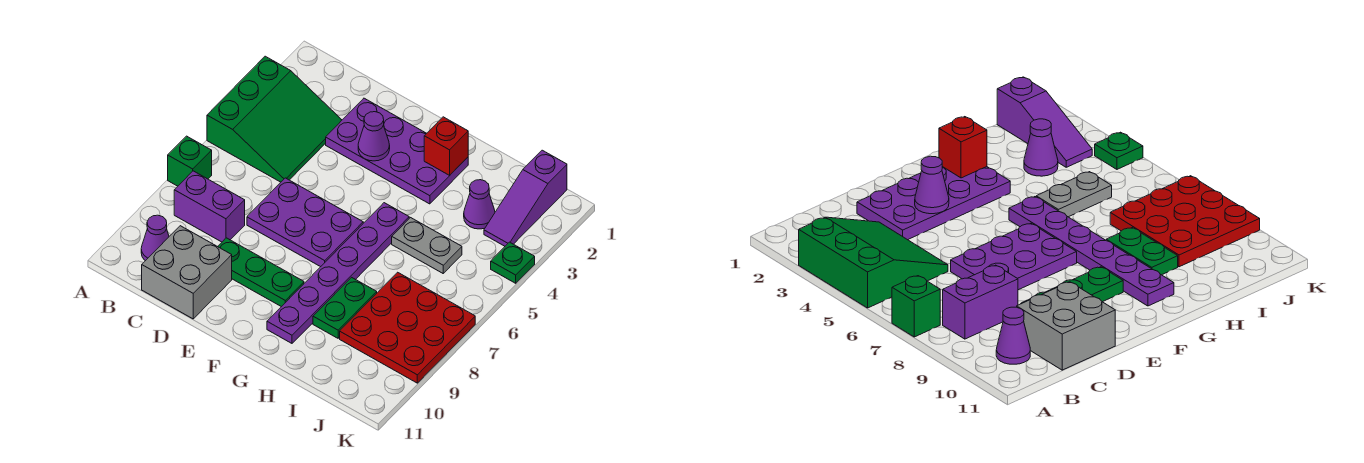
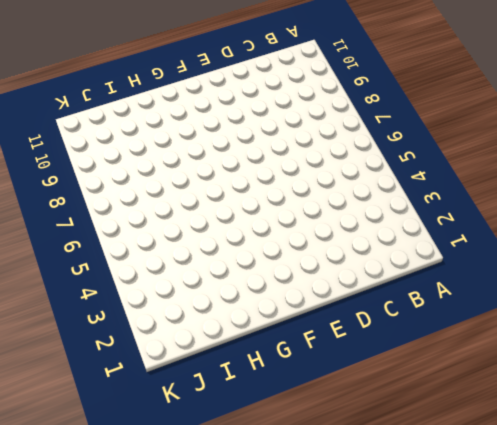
none -> green slope A3:C5 level 1 top A
none -> green brick A7 level 1
none -> purple brick B8:C8 level 1

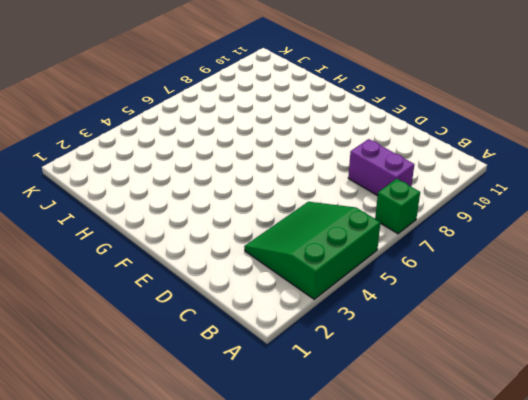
none -> purple cone B10 level 1
none -> grey brick C10:D11 level 1
none -> purple plate D2:G3 level 1

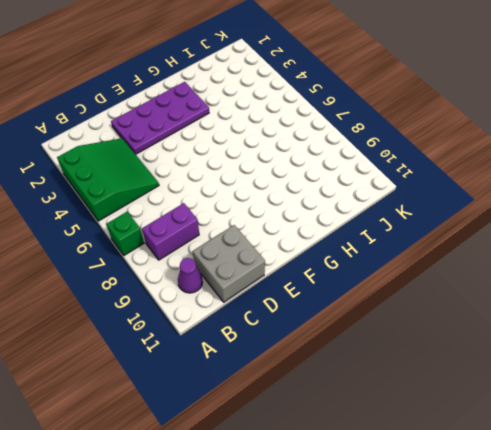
none -> purple plate D6:F7 level 1
none -> green plate D9:F9 level 1
none -> purple plate G5:G10 level 1

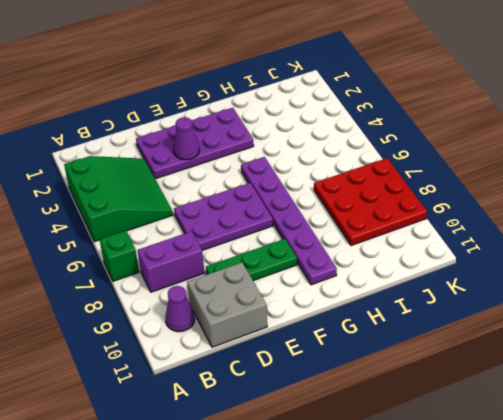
none -> grey plate H5:I5 level 1
none -> green plate H8:H9 level 1
none -> purple cone I3 level 1

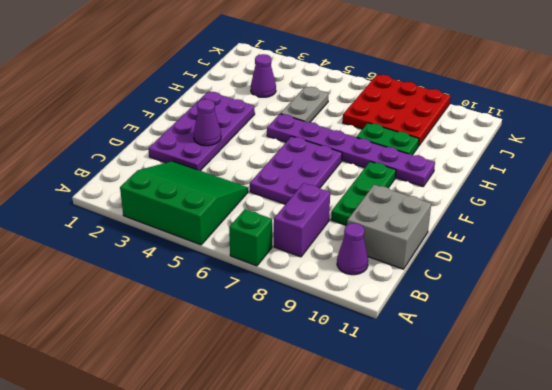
none -> purple slope J1:J3 level 1 top 1
none -> green plate K4 level 1
none -> red brick G2 level 2

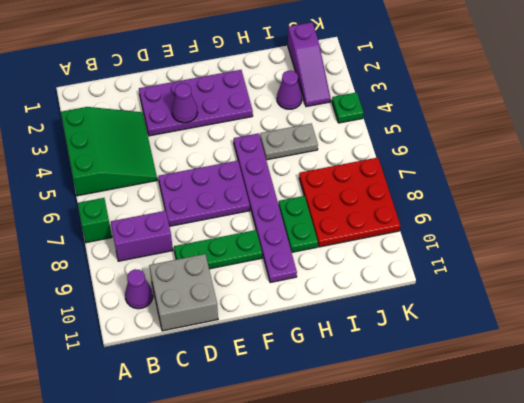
none -> red brick G2 level 2

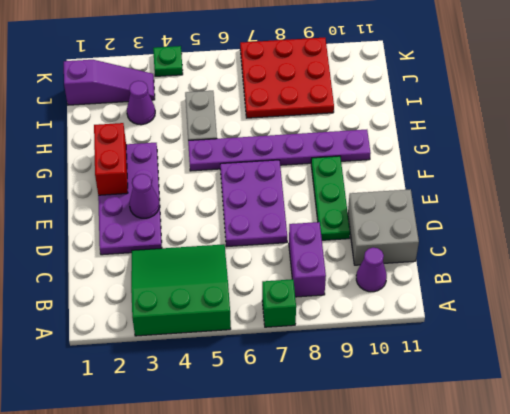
red brick F2:G2 level 2 -> red brick G2 level 2
none -> green plate H8:H9 level 1

